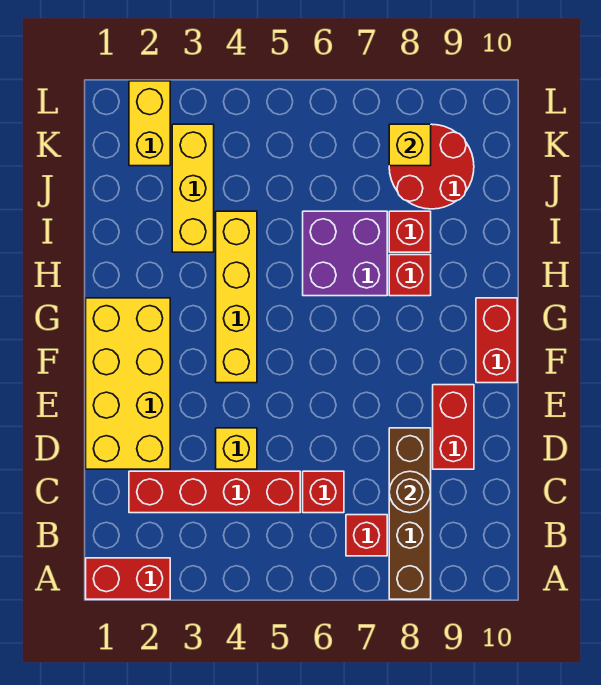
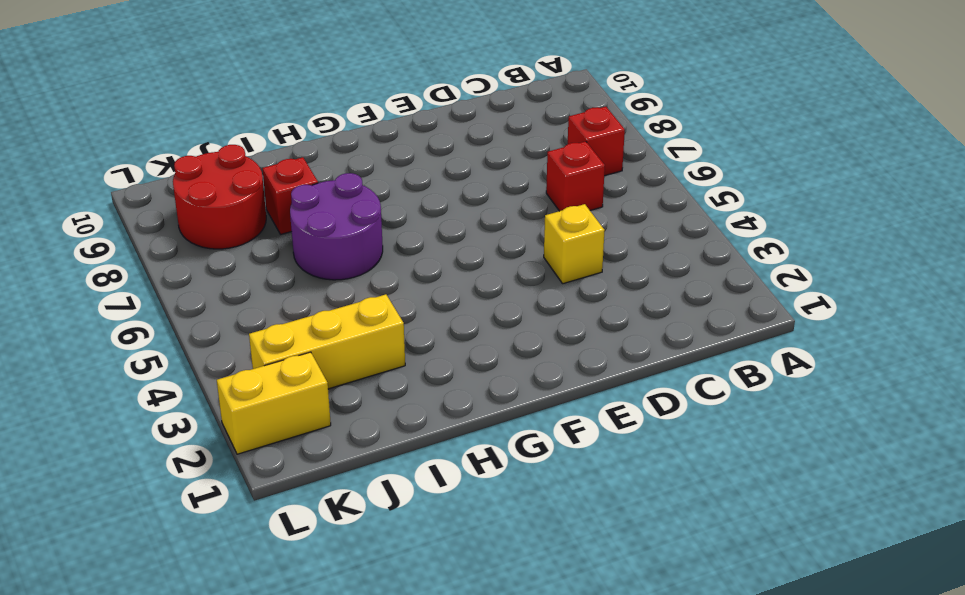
purple round brick H6:I7 level 1 -> purple brick H6:I7 level 1
none -> red brick A1:A2 level 1
none -> brown brick A8:D8 level 1
none -> red brick C2:C5 level 1

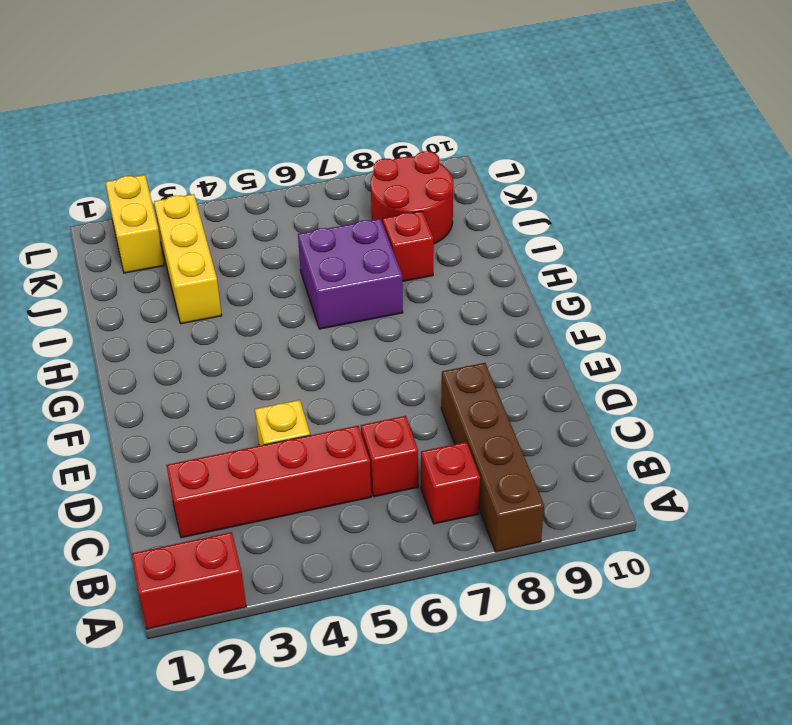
none -> yellow brick D1:G2 level 1
none -> red brick D9:E9 level 1
none -> yellow brick F4:I4 level 1

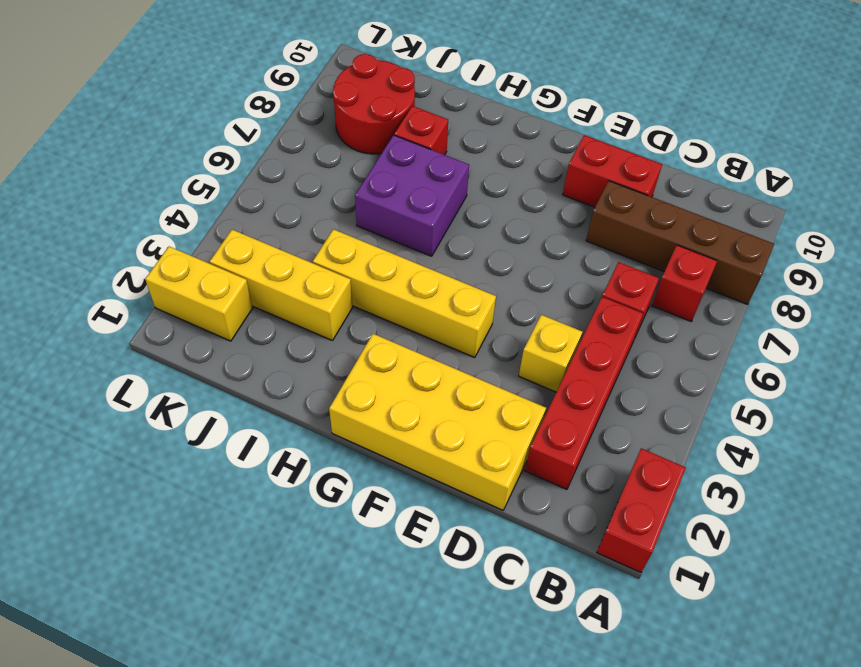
none -> red brick F10:G10 level 1
none -> red brick H8 level 1
none -> brown round brick C8 level 2

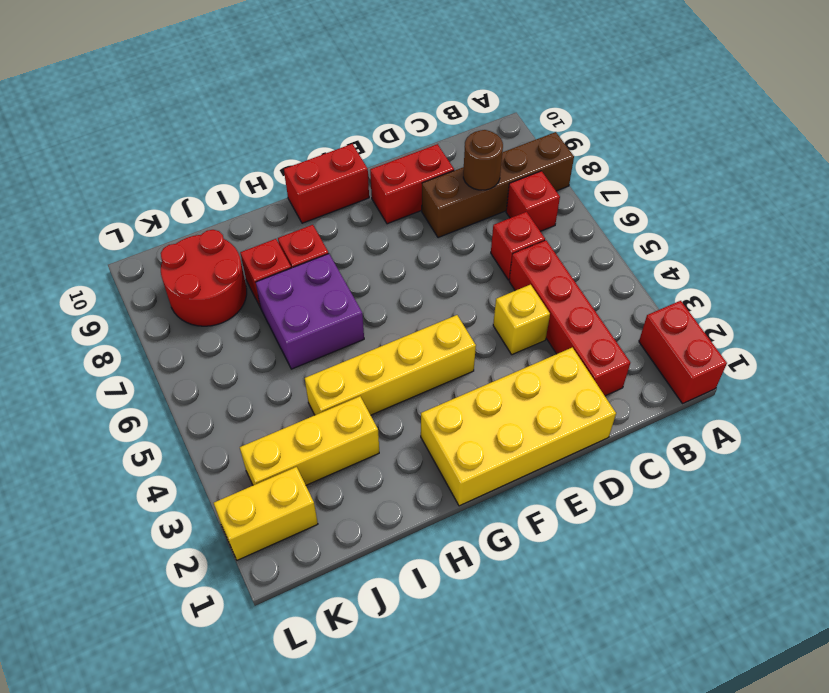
none -> yellow brick K8 level 2

